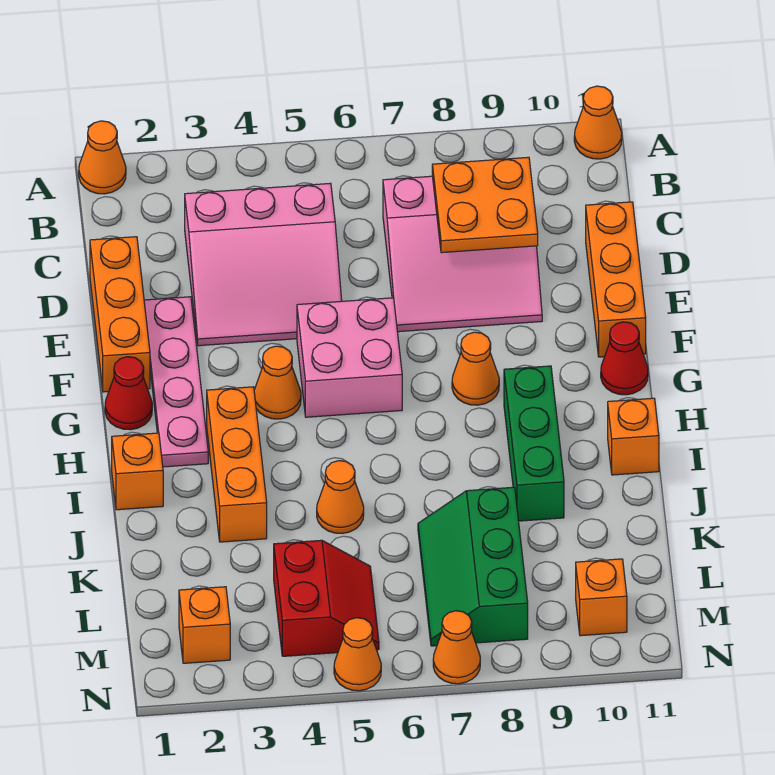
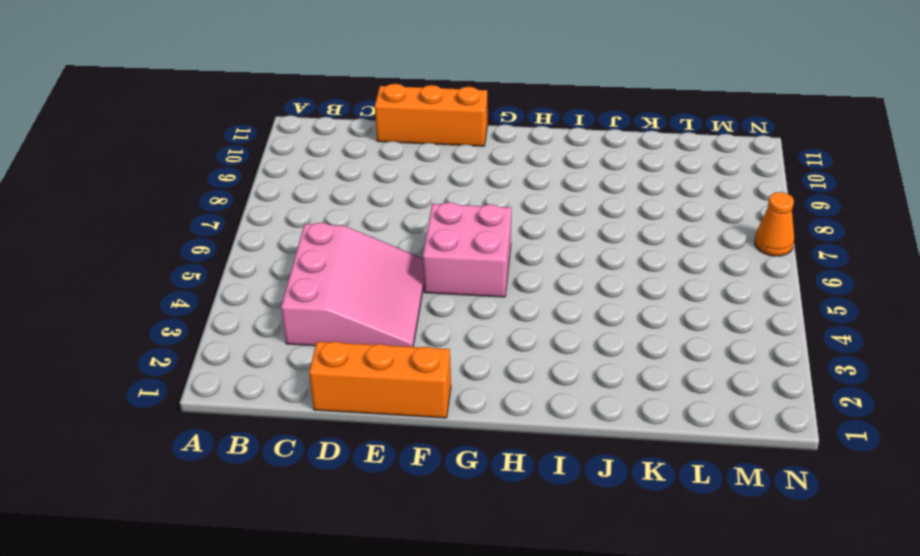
none -> orange cone A1 level 1
none -> orange cone A11 level 1
none -> pink slope C7:E9 level 1 top C

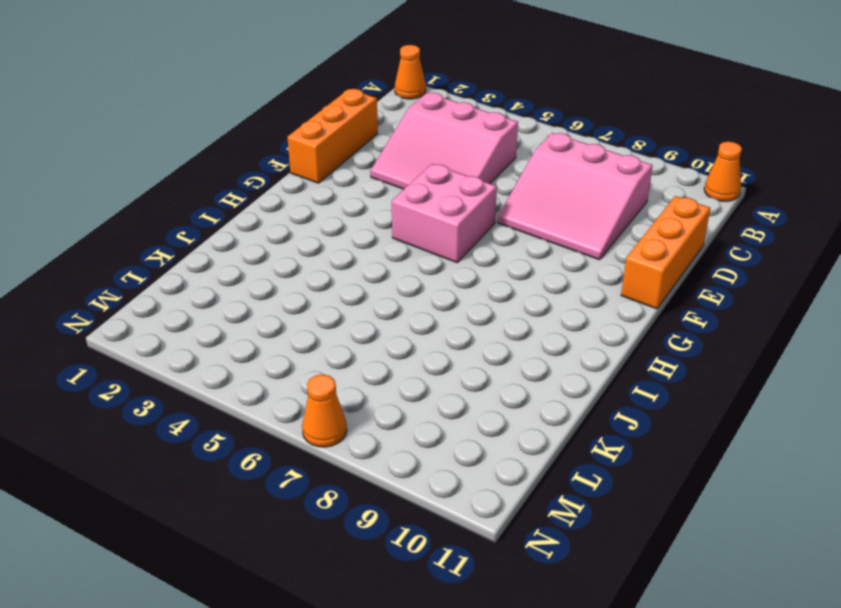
none -> pink plate E2:H2 level 1
none -> red cone G1 level 1
none -> orange cone G4 level 1

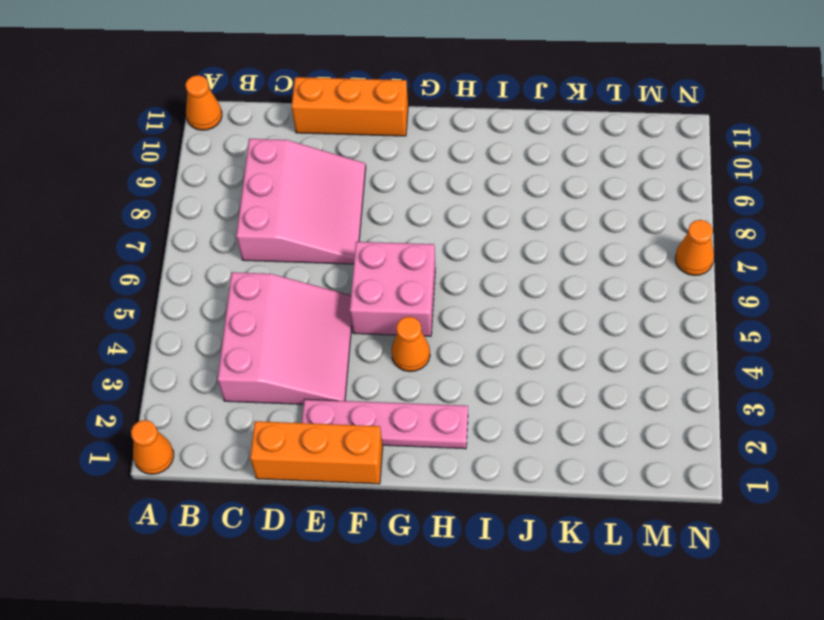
none -> red cone G1 level 1
none -> orange cone G8 level 1
none -> red cone G11 level 1

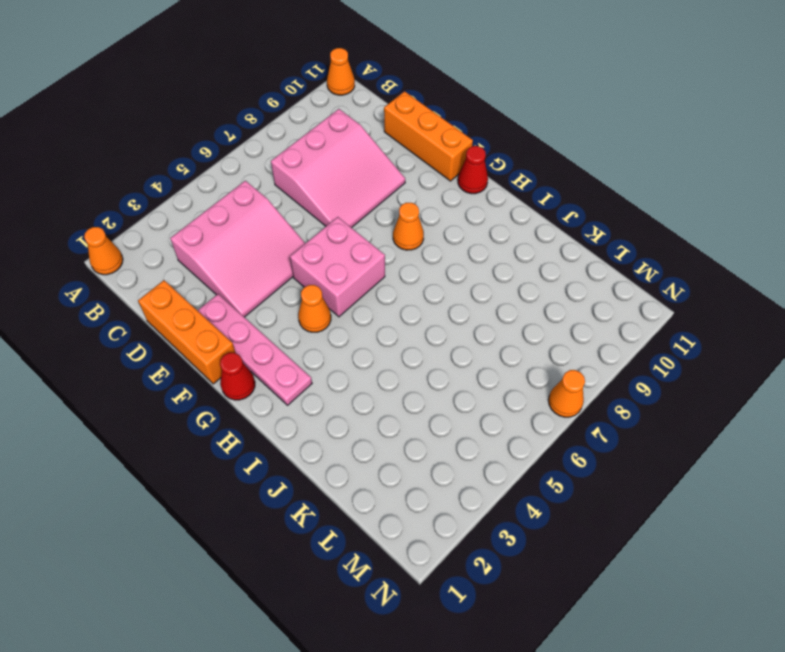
none -> orange brick H3:J3 level 1
none -> green brick H9:J9 level 1
none -> orange brick I1 level 1

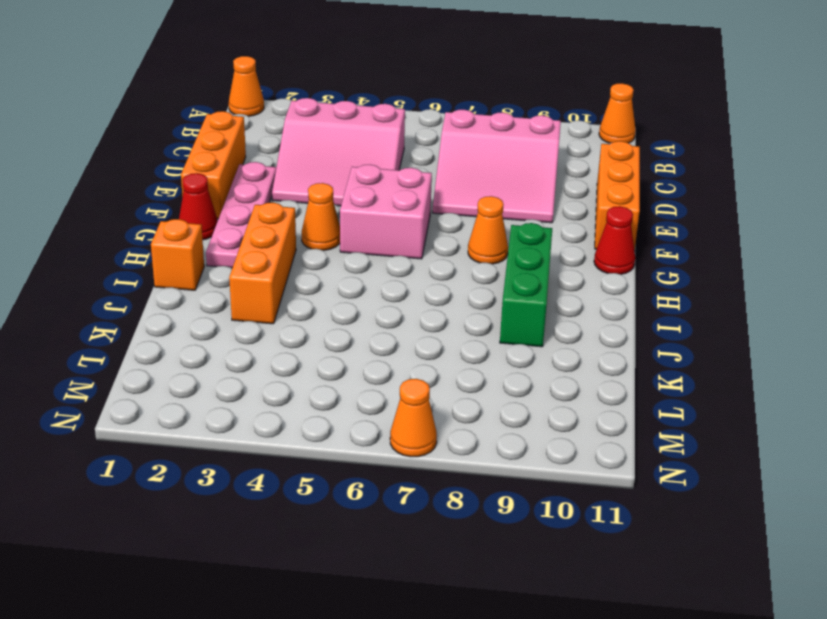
none -> orange brick I11 level 1
none -> orange cone J5 level 1
none -> green slope K7:M8 level 1 top 8

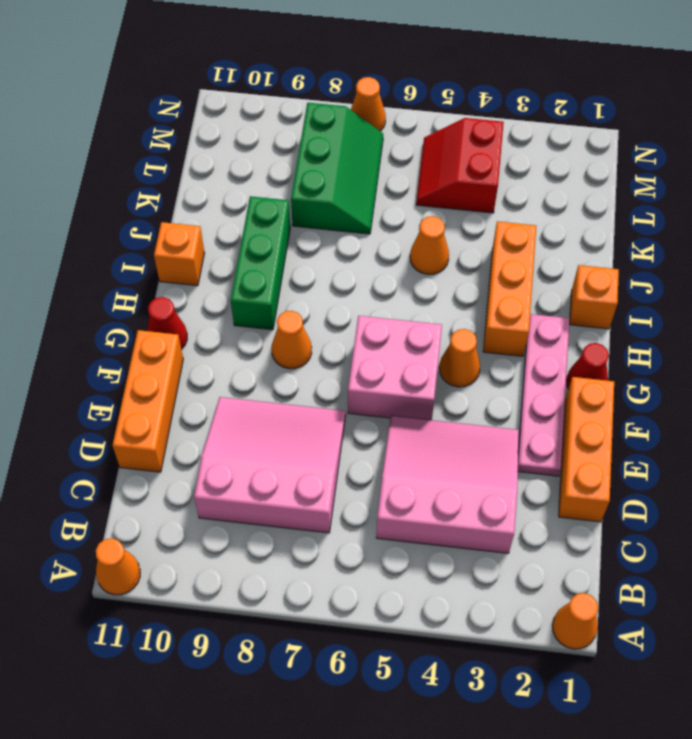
none -> orange brick M2 level 1
none -> orange brick M10 level 1
none -> orange cone N5 level 1

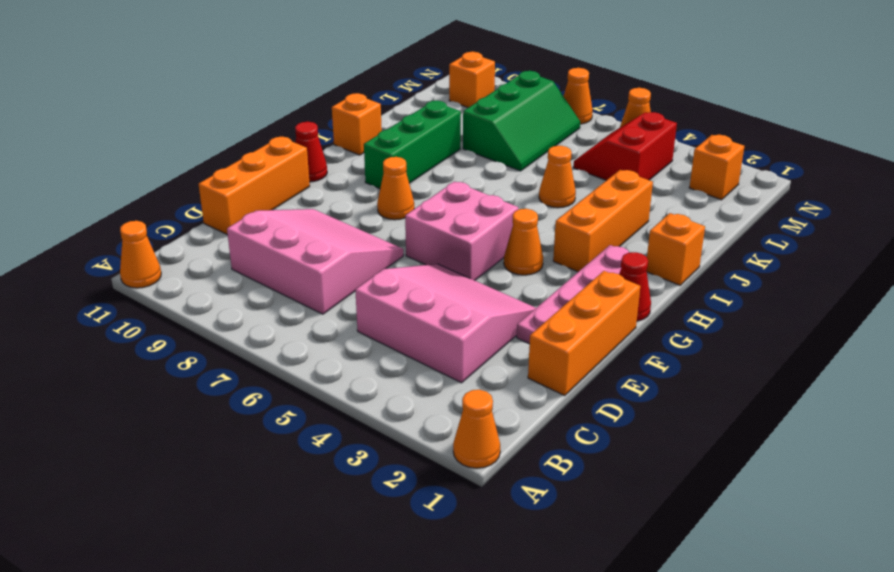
none -> orange plate C8:D9 level 2

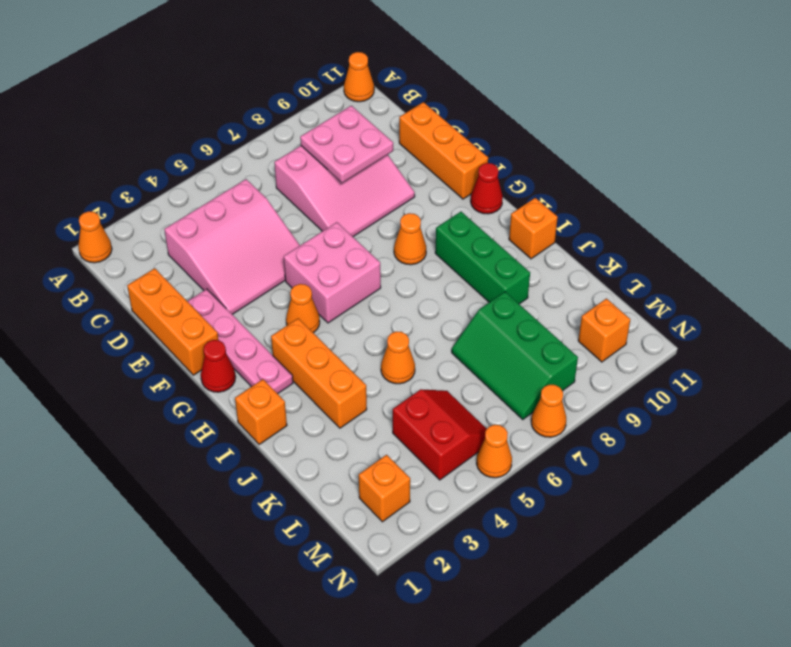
pink plate C8:D9 level 2 -> orange plate C8:D9 level 2

